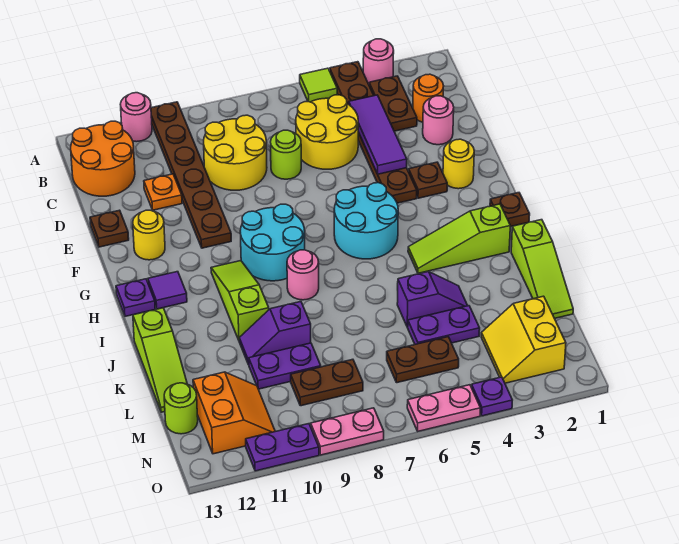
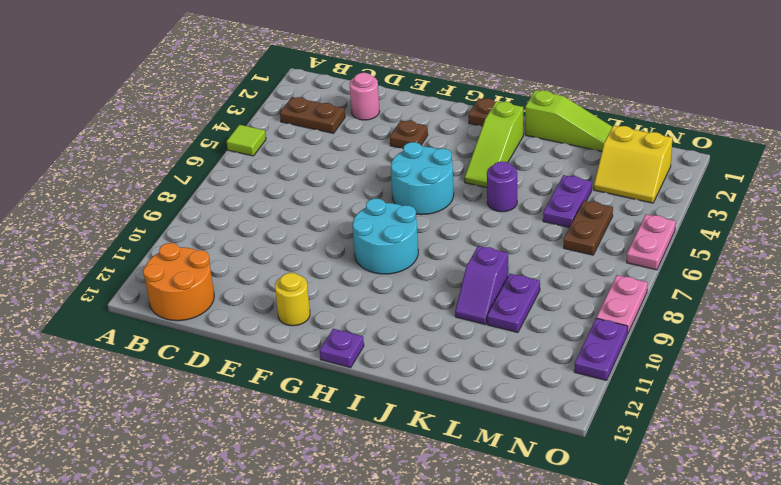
purple round brick J5 level 1 -> none
none -> pink round brick A3 level 1
none -> brown plate A4:F4 level 1
none -> brown plate A10:F10 level 1
none -> pink round brick A11 level 1

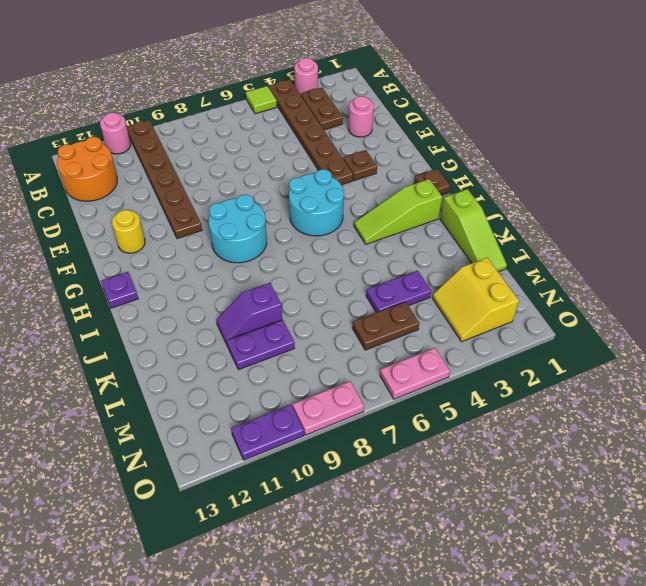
none -> orange round brick C2 level 1
none -> yellow round brick C5:D6 level 1
none -> yellow round brick C8:D9 level 1
none -> lime round brick D7 level 1

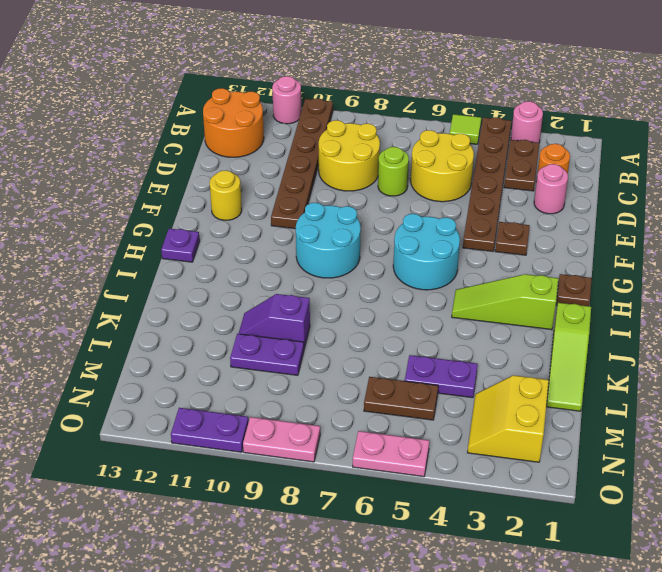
none -> orange plate D11 level 1
none -> brown plate E13 level 1
none -> yellow round brick F2 level 1
none -> lime slope H10:J10 level 1 top J

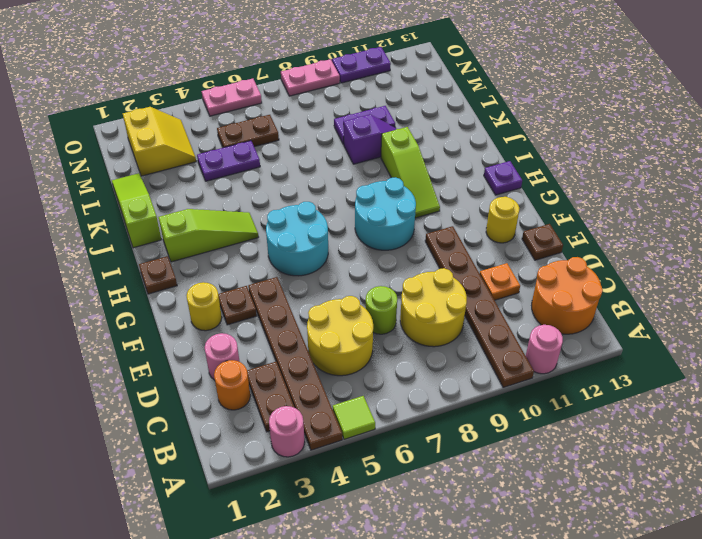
none -> purple tile H12 level 1
none -> pink round brick I8 level 1
none -> lime slope J13:L13 level 1 top J
none -> purple slope K4:K5 level 1 top 5

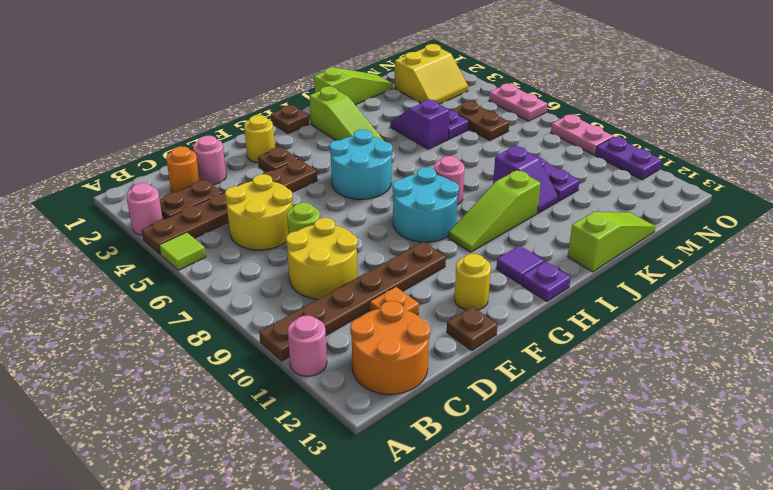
none -> brown plate M8:M9 level 1
none -> orange slope M11:N12 level 1 top 12
none -> lime round brick M13 level 1
none -> purple plate O4 level 1

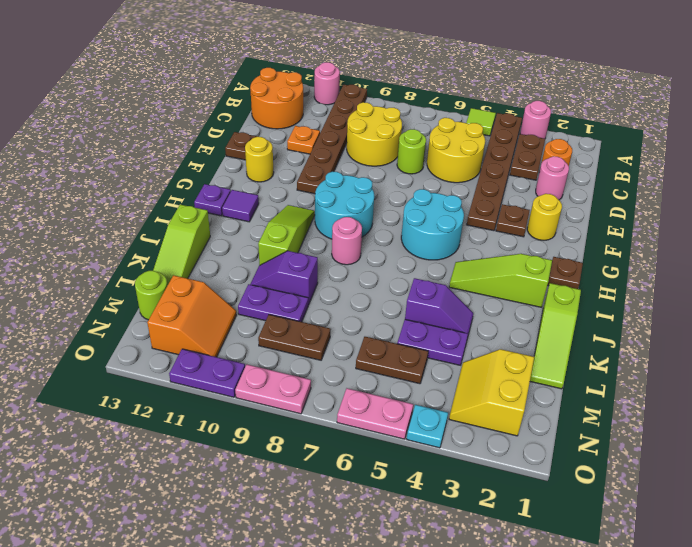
cyan plate O4 level 1 -> purple plate O4 level 1
none -> purple tile C4:E4 level 2

